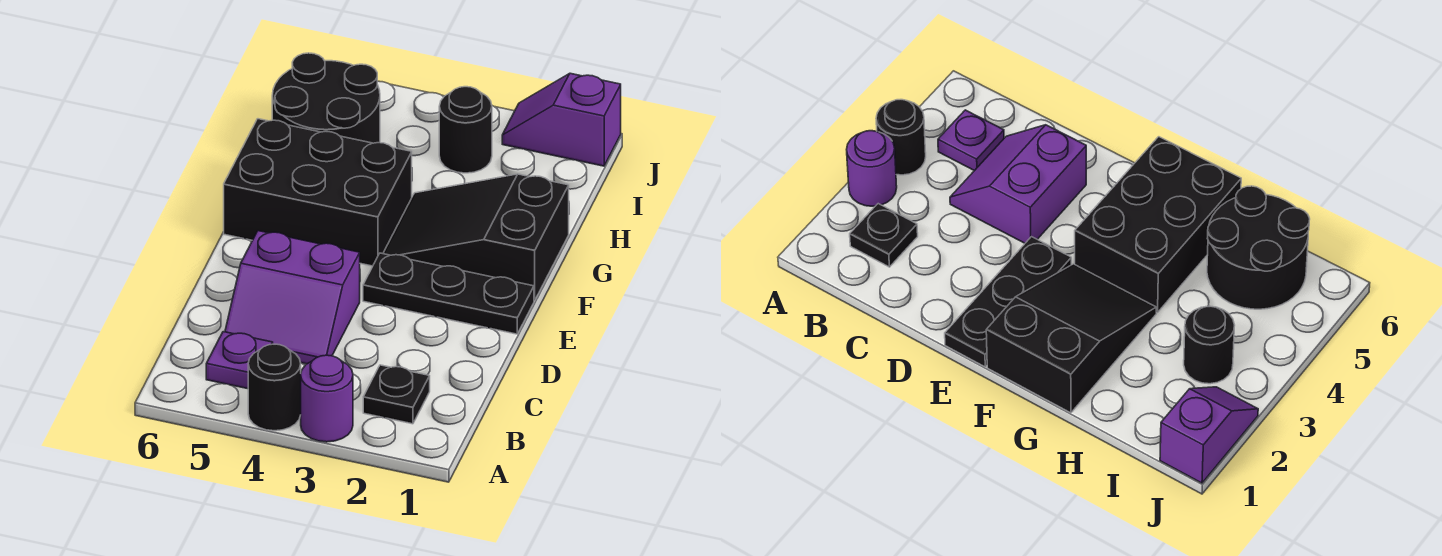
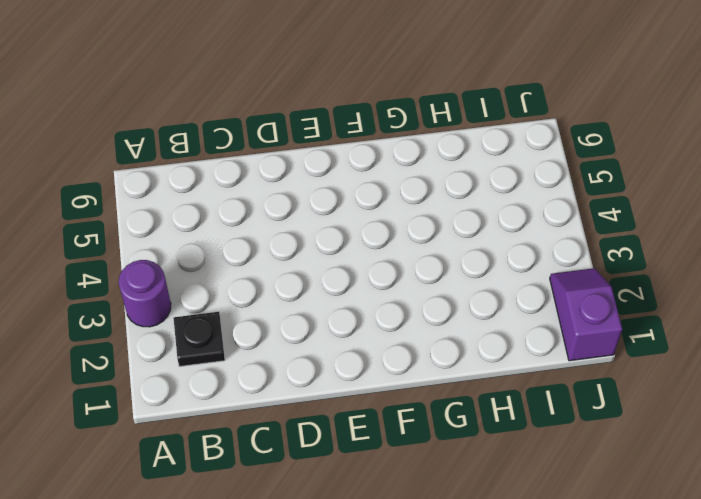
none -> black round brick A4 level 1
none -> purple plate B5 level 1

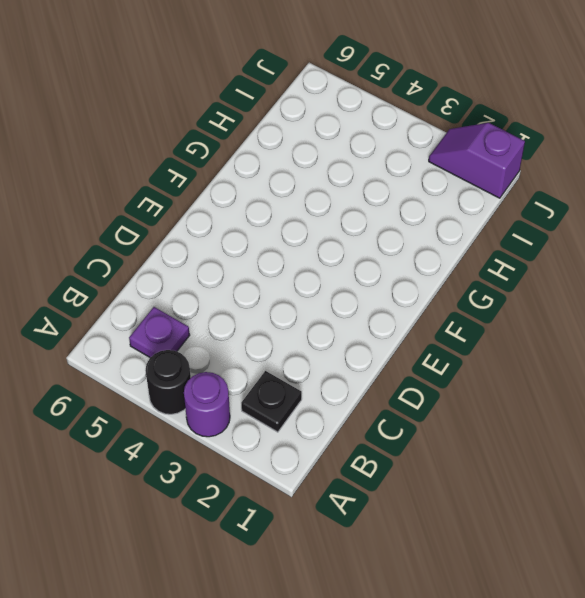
none -> purple slope C4:D5 level 1 top D
none -> black plate E1:E3 level 1

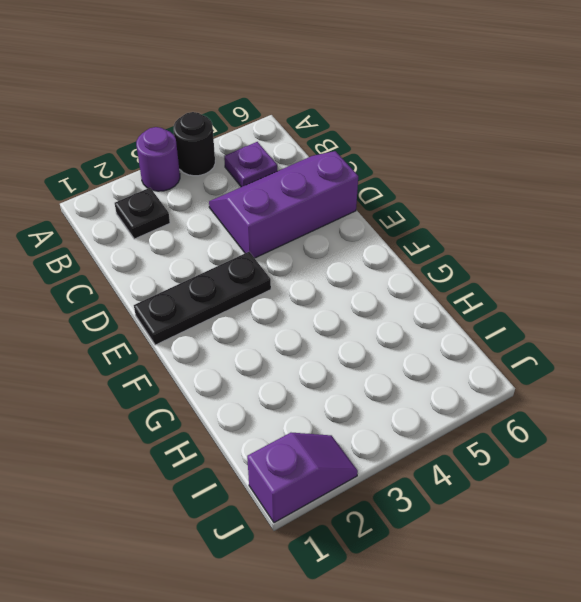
purple slope C4:D6 level 1 top D -> purple slope C4:D5 level 1 top D
none -> black slope F1:G3 level 1 top 1
none -> black brick F4:G6 level 1

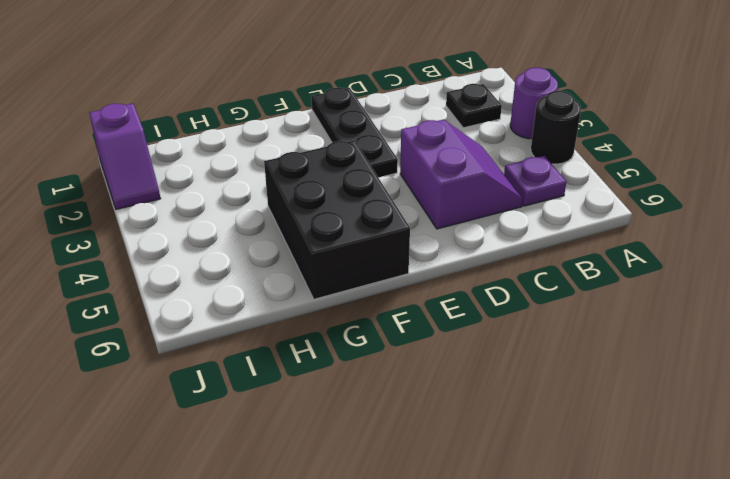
none -> black slope F1:G3 level 1 top 1
none -> black round brick H5:I6 level 1

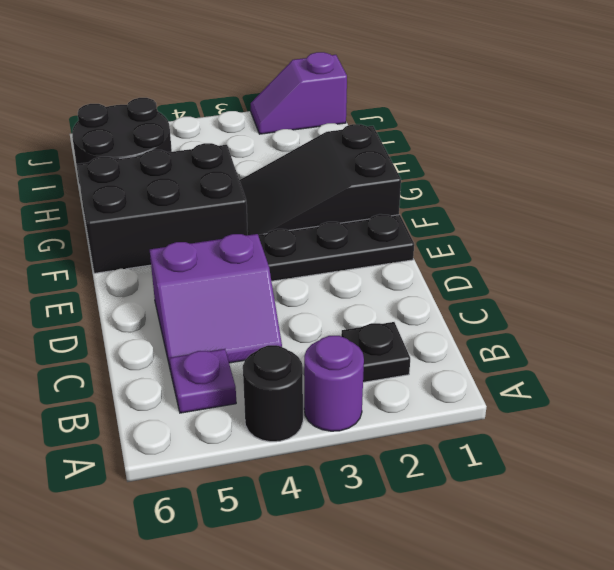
none -> black round brick I3 level 1

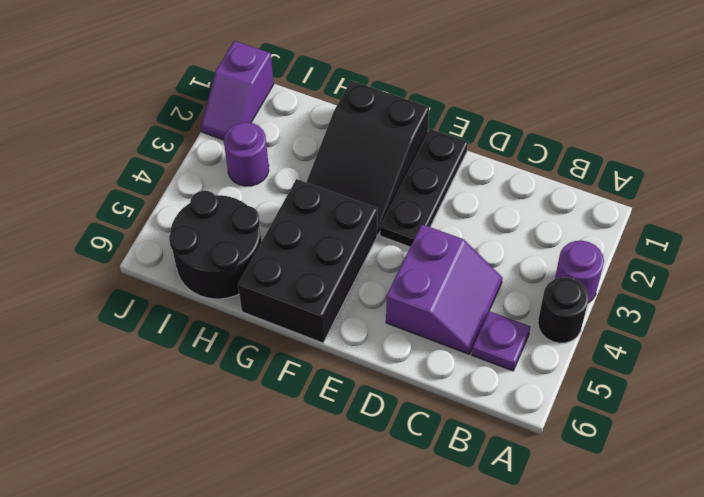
purple round brick I3 level 1 -> black round brick I3 level 1
none -> black plate B2 level 1

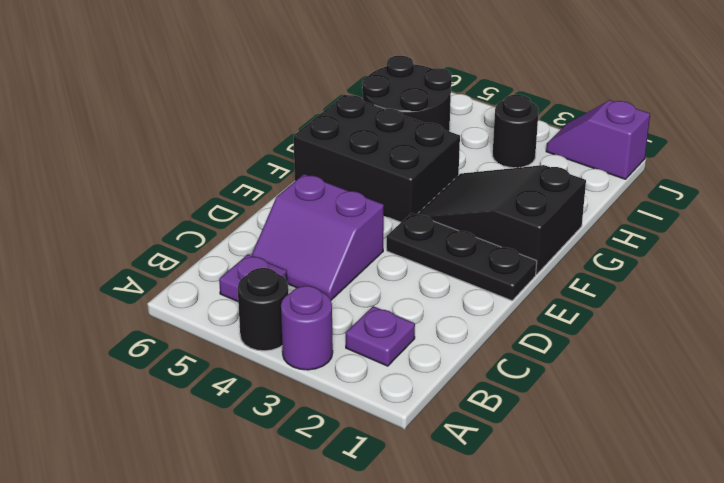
purple plate B2 level 1 -> black plate B2 level 1

